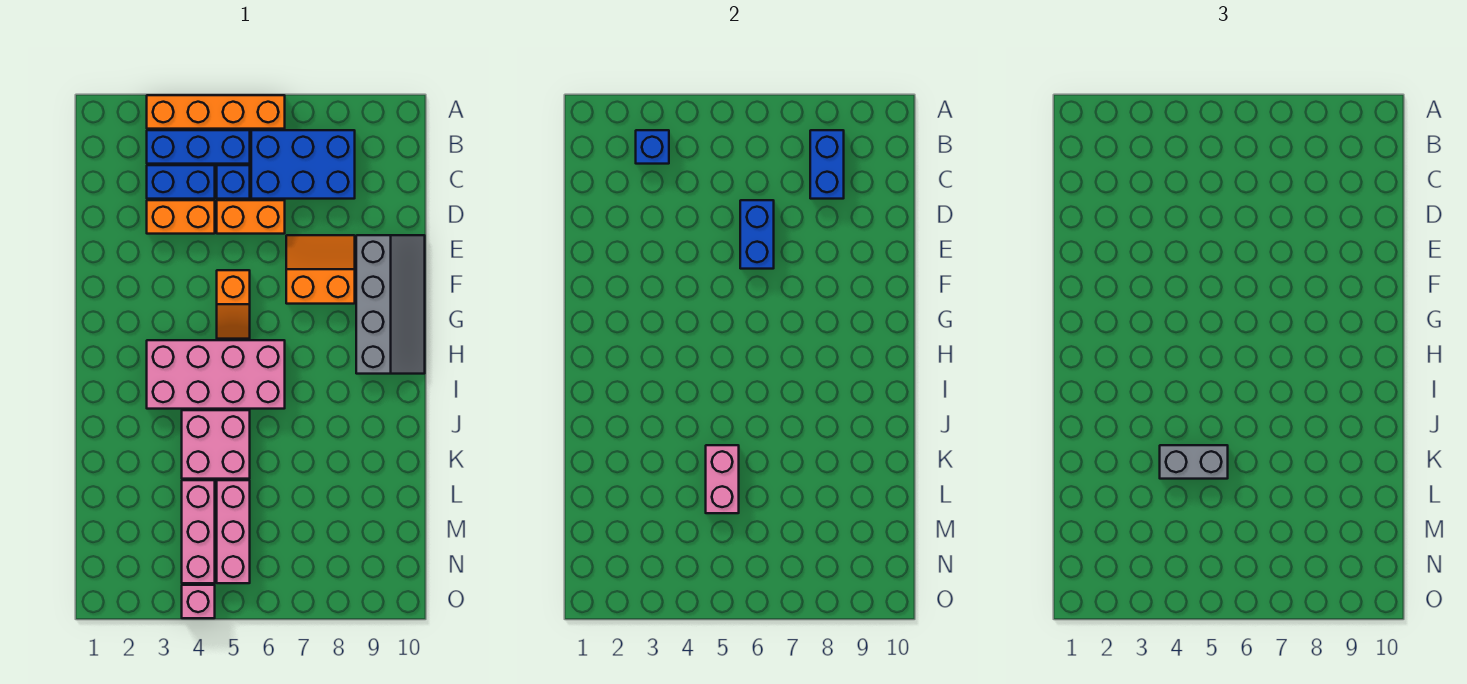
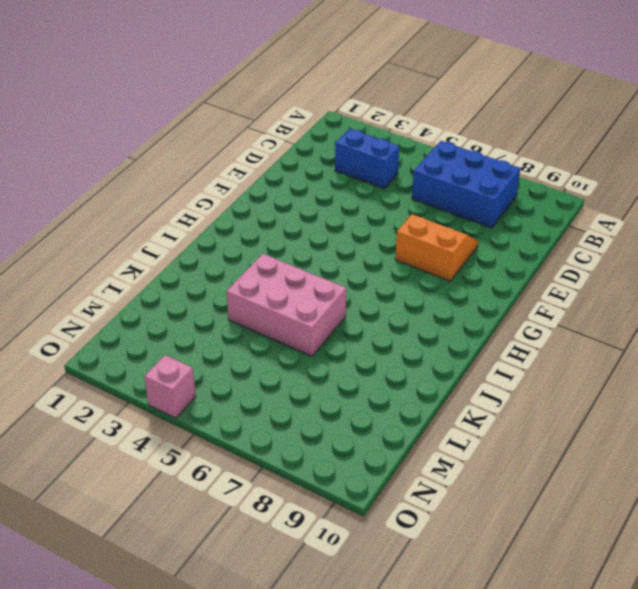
pink brick J4:K6 level 1 -> pink brick J4:K5 level 1
none -> orange brick A3:A6 level 1
none -> blue brick B3:B5 level 1
none -> blue brick C5 level 1

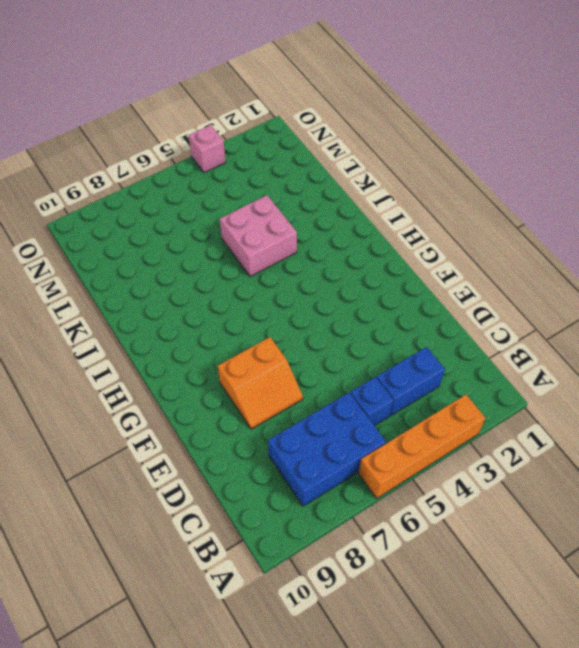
none -> blue brick B3:B5 level 1
none -> orange brick D3:D4 level 1
none -> orange brick D5:D6 level 1

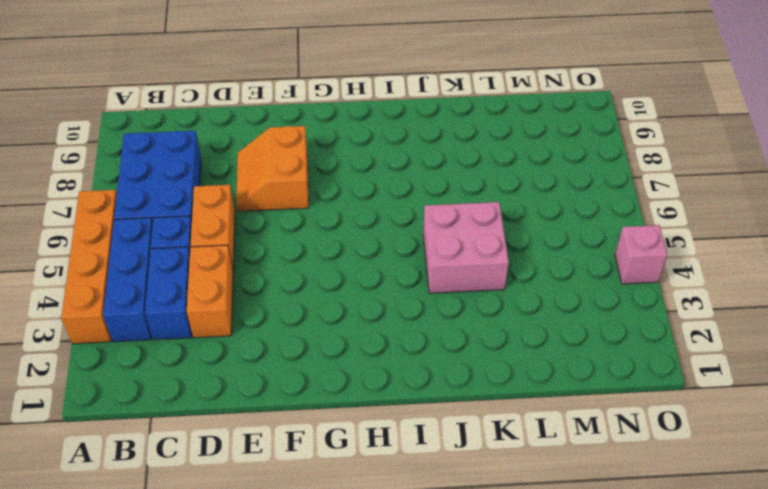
none -> grey slope E9:H10 level 1 top 9
none -> orange slope F5:G5 level 1 top F
none -> pink brick H3:I6 level 1

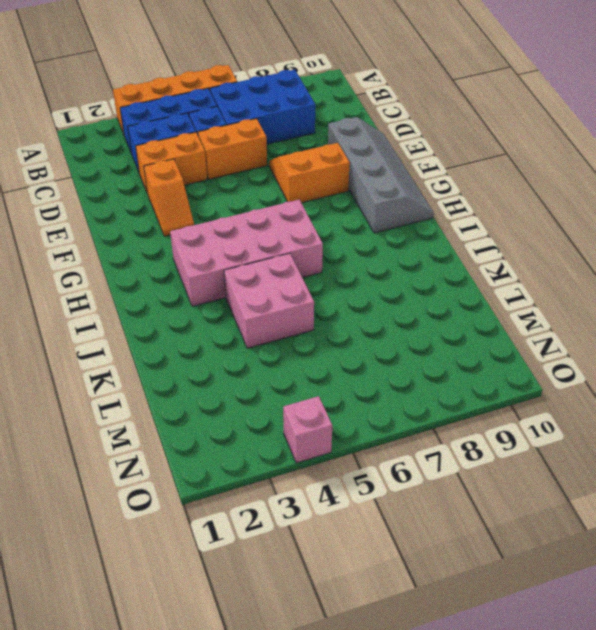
orange slope E3:F3 level 1 top E -> orange slope F5:G5 level 1 top F
none -> pink brick L4:N4 level 1
none -> pink brick L5:N5 level 1
none -> blue brick B3 level 2

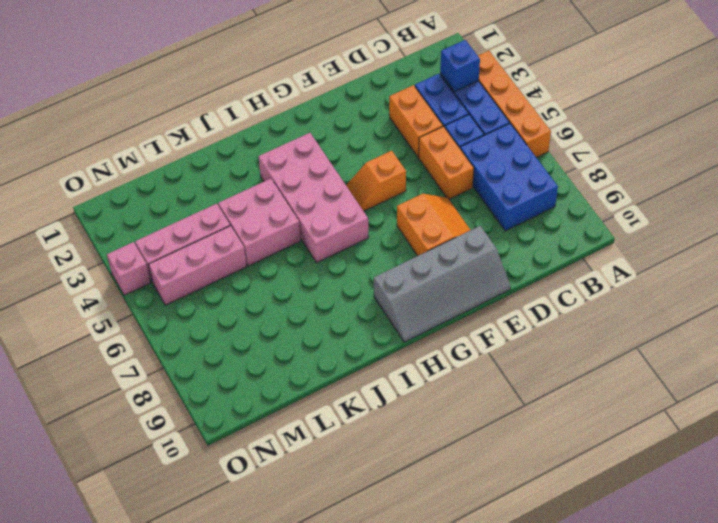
none -> blue brick B8:C8 level 2
none -> blue brick D6:E6 level 2
none -> pink brick K5:L5 level 2

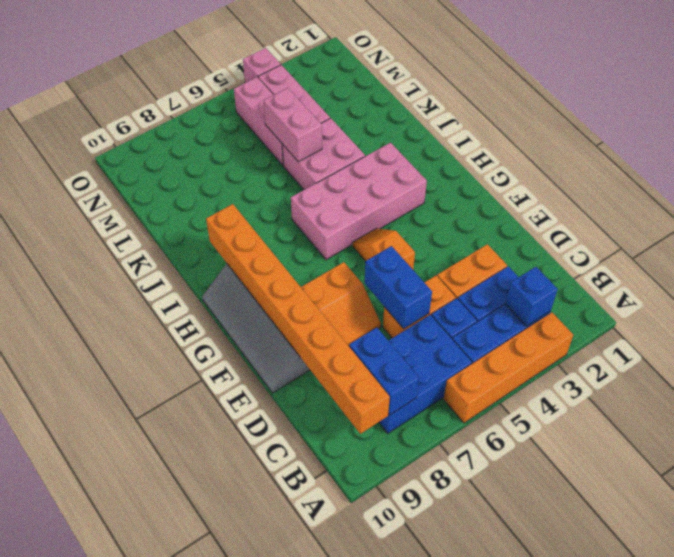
orange brick B9:I9 level 2 -> none
none -> grey brick K4:K5 level 3

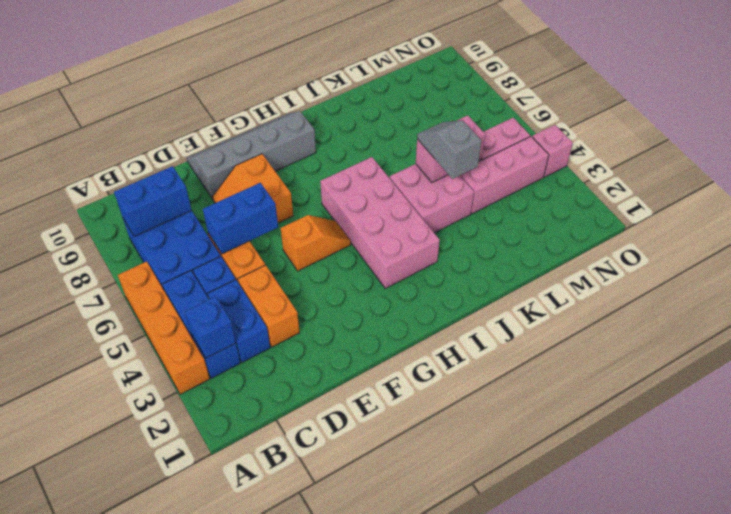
grey slope K4:K5 level 3 top 4 -> grey brick K4:K5 level 3

